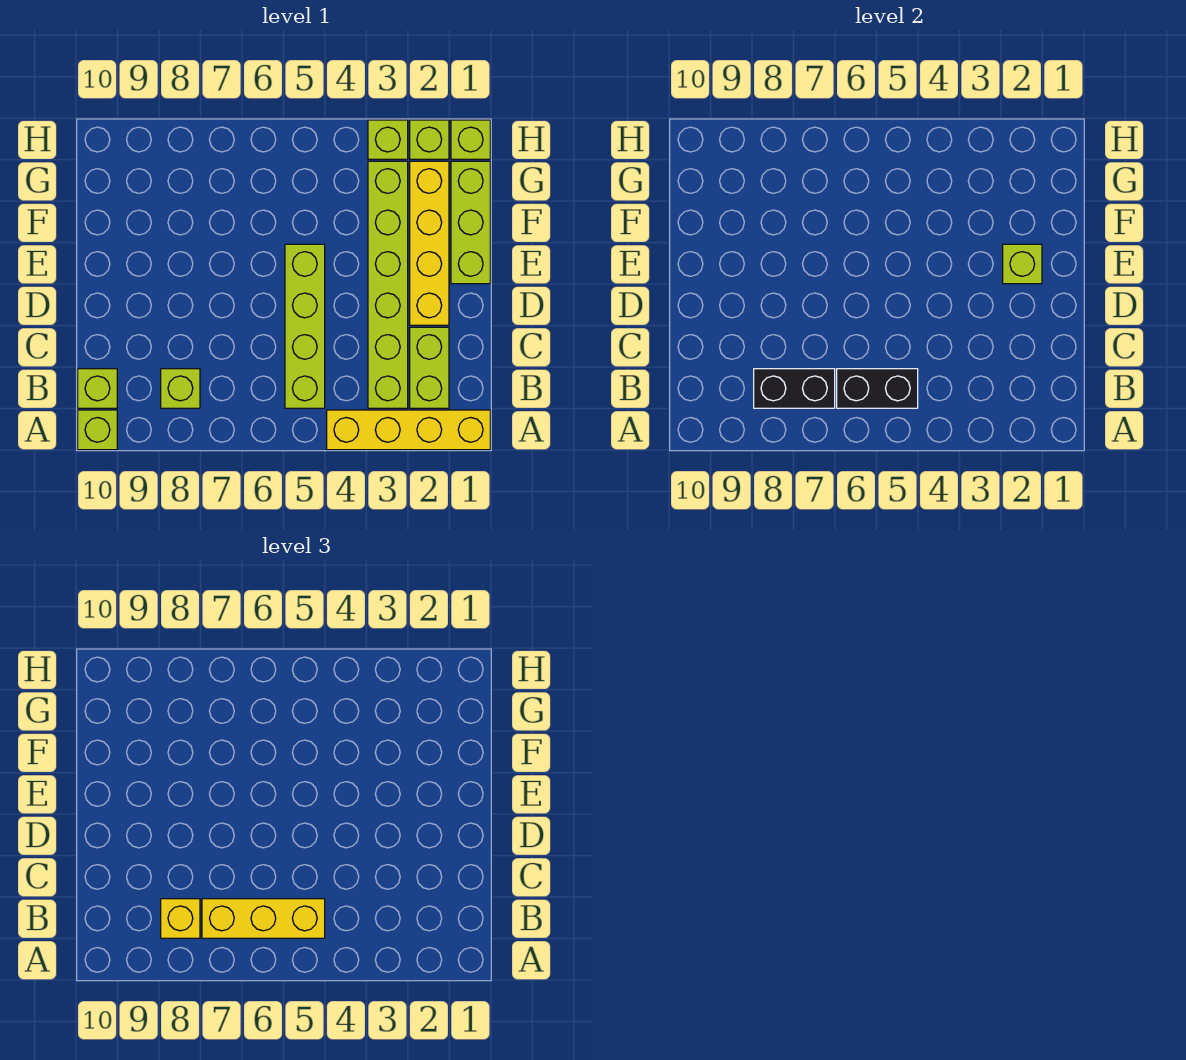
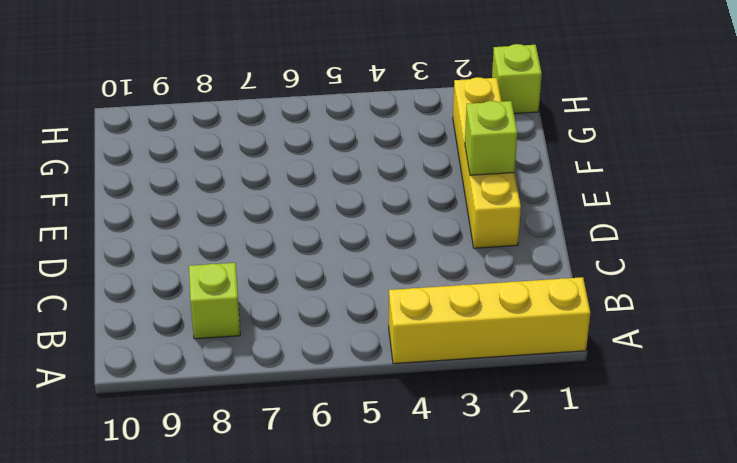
none -> lime brick A10 level 1
none -> lime brick B2:C2 level 1
none -> lime brick B3:G3 level 1

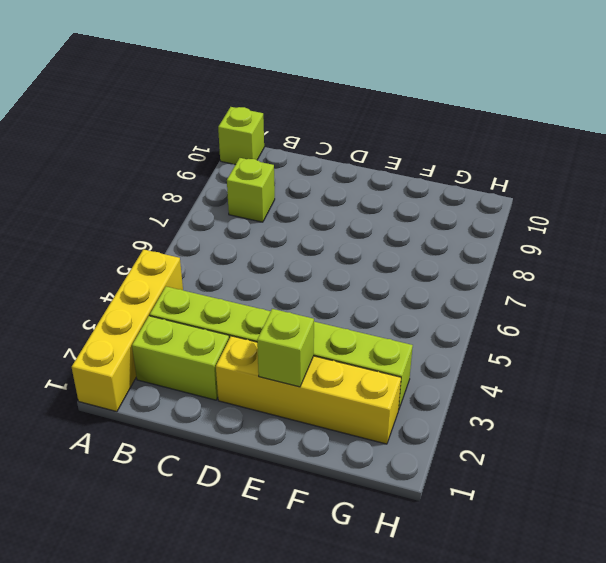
none -> lime brick B5:E5 level 1
none -> lime brick B10 level 1
none -> lime brick E1:G1 level 1

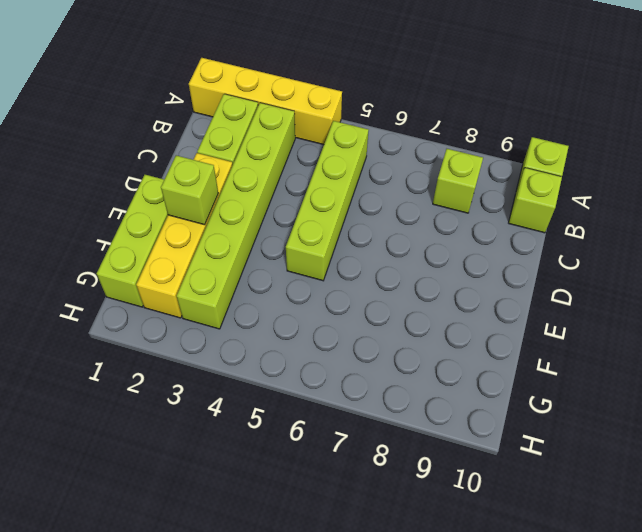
none -> lime brick H1 level 1
none -> lime brick H2 level 1
none -> lime brick H3 level 1

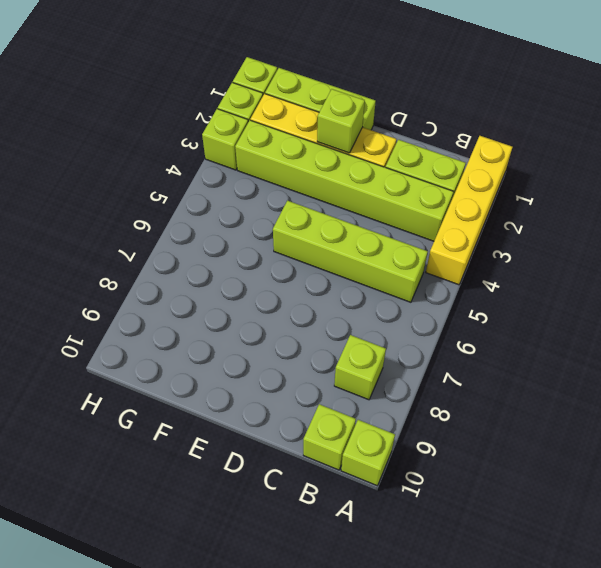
none -> black brick B5:B6 level 2
none -> black brick B7:B8 level 2
none -> yellow brick B5:B7 level 3

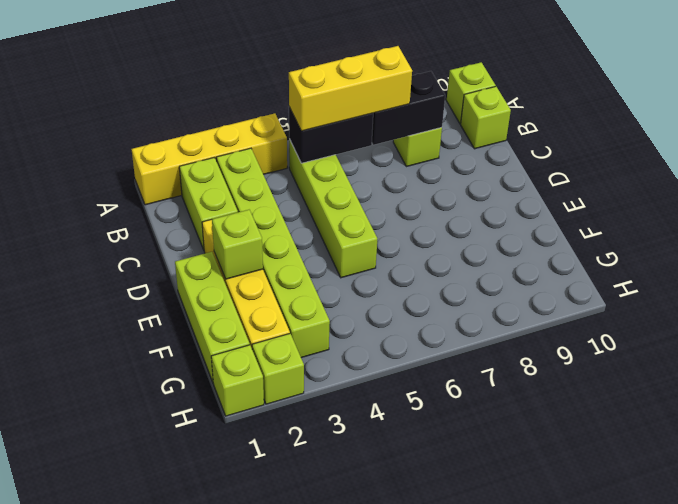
none -> lime brick H3 level 1
none -> yellow brick B8 level 3

